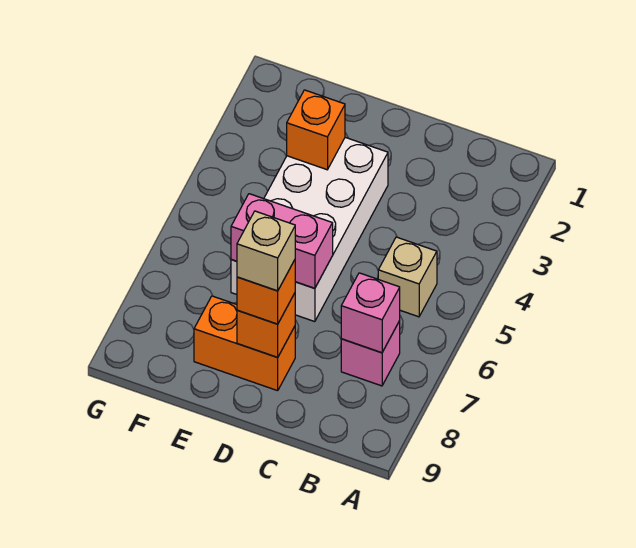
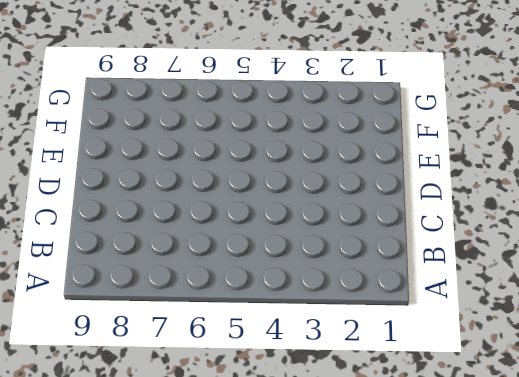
none -> tan brick B5 level 1
none -> pink brick B7 level 1

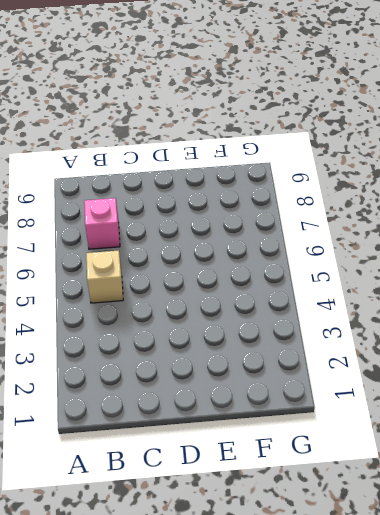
none -> white brick D3:E6 level 1
none -> orange brick D8:E8 level 1

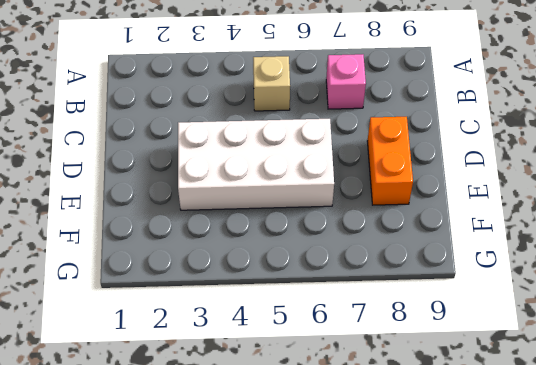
none -> pink brick B7 level 2
none -> pink brick D6:E6 level 2

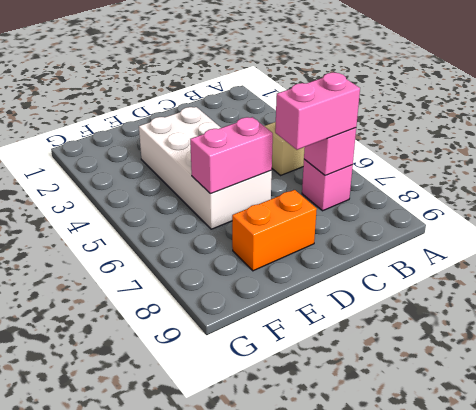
pink brick B7:C7 level 3 -> none
none -> orange brick D8 level 2
none -> orange brick E3 level 2

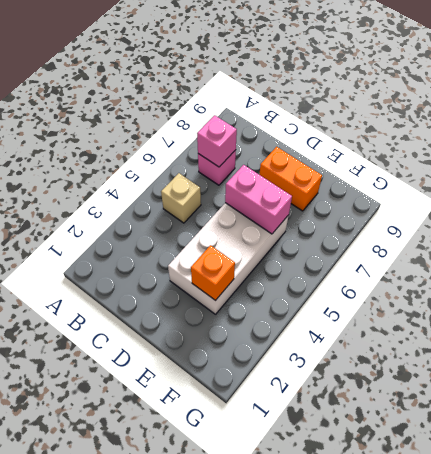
none -> orange brick D8 level 2
none -> orange brick D8 level 3

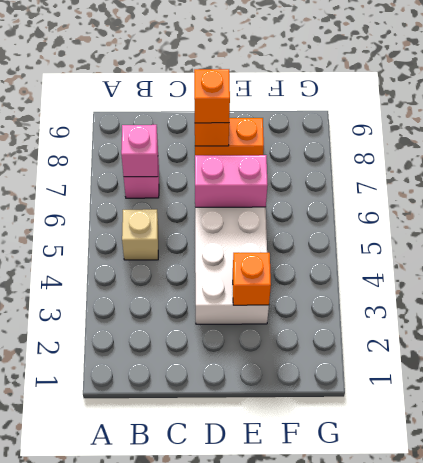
none -> tan brick D8 level 4

